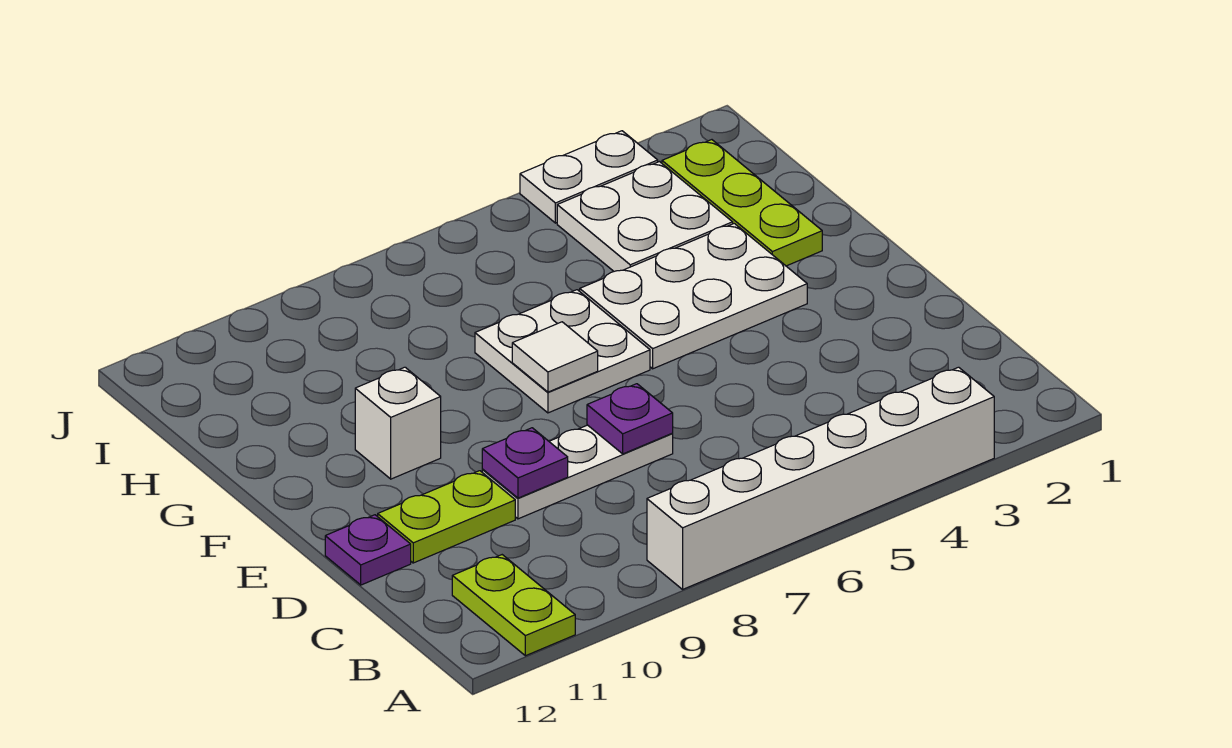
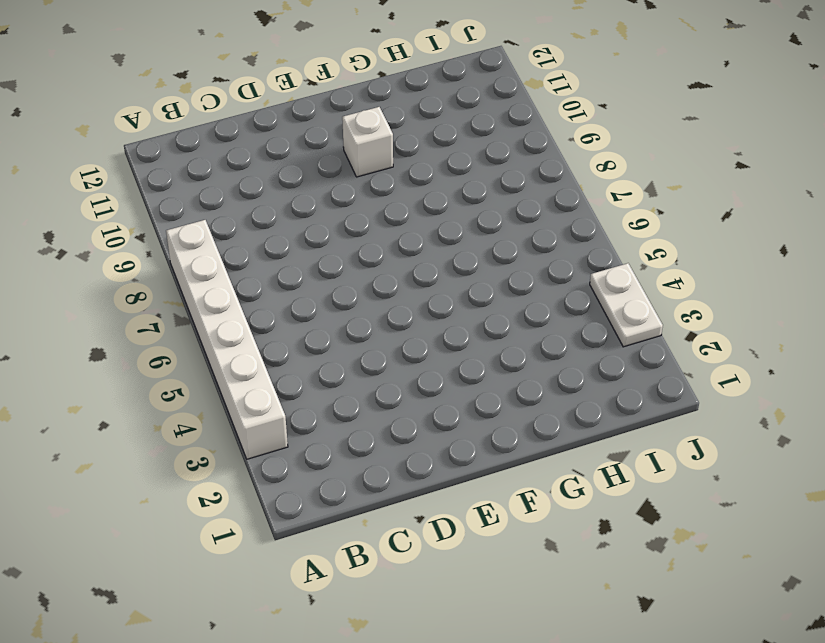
none -> lime plate A11:B11 level 1
none -> white plate D7:D9 level 1
none -> lime plate D10:D11 level 1

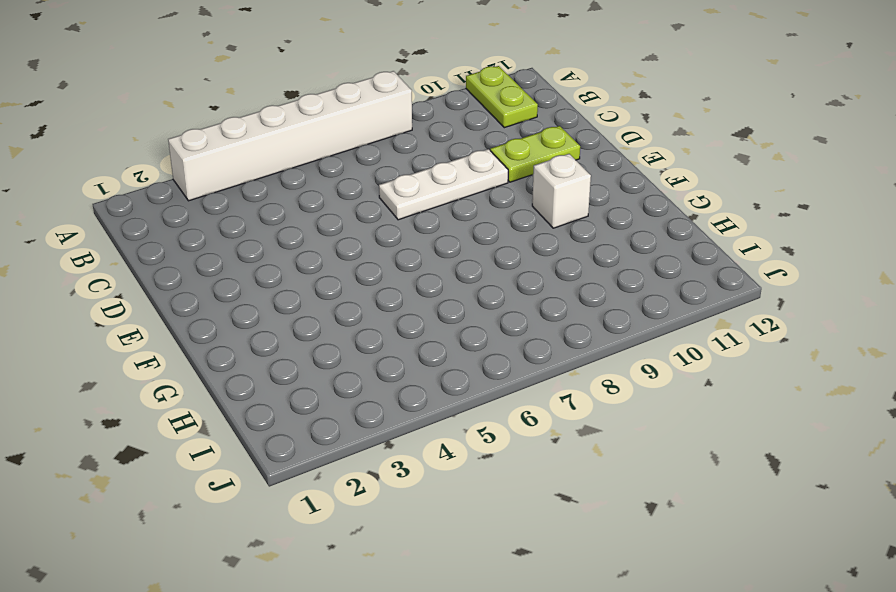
none -> purple plate D12 level 1
none -> white plate F3:G5 level 1
none -> white plate F6:G7 level 1

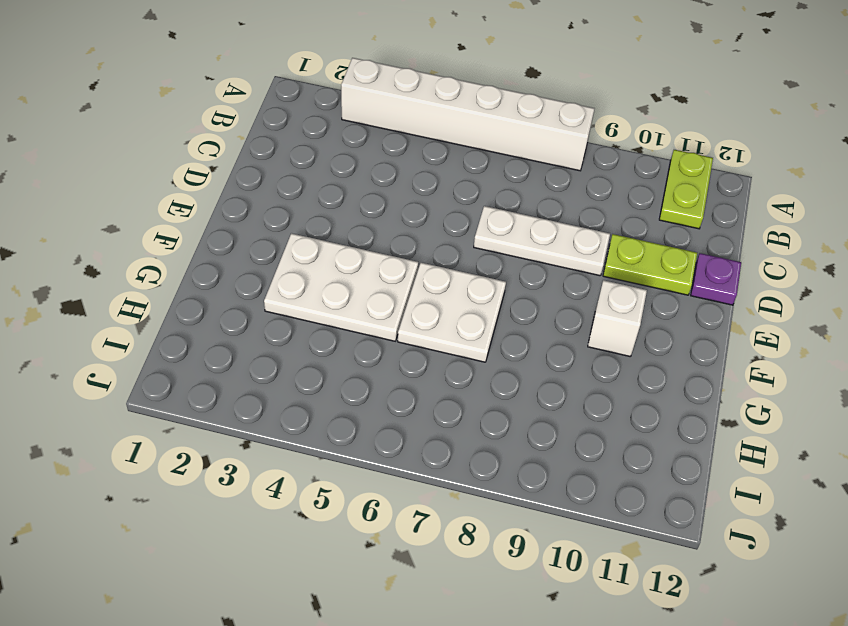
none -> lime plate G2:I2 level 1
none -> white plate H3:I4 level 1
none -> white plate J3:J4 level 1

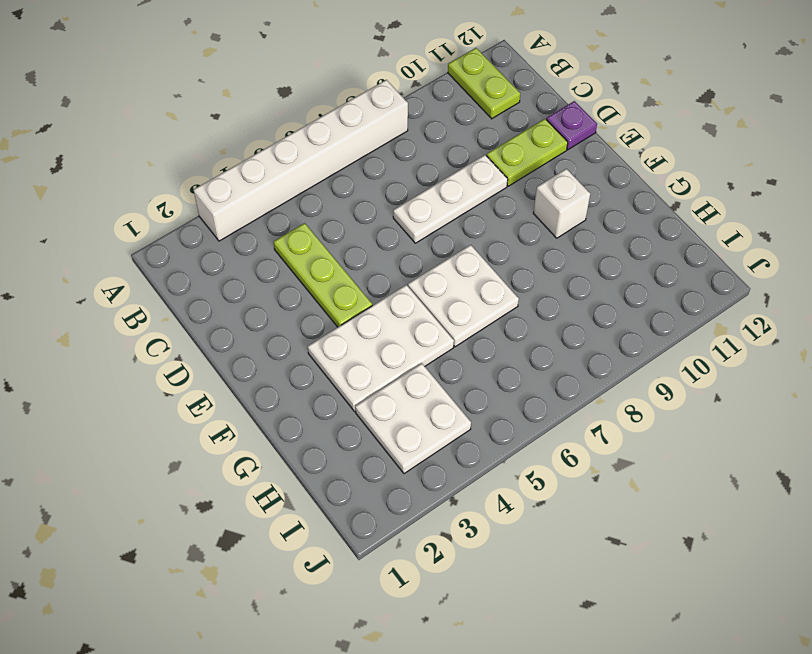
lime plate C4:E4 level 1 -> lime plate G2:I2 level 1
none -> white plate J3:J4 level 1
none -> purple plate D7 level 2
none -> purple plate D9 level 2

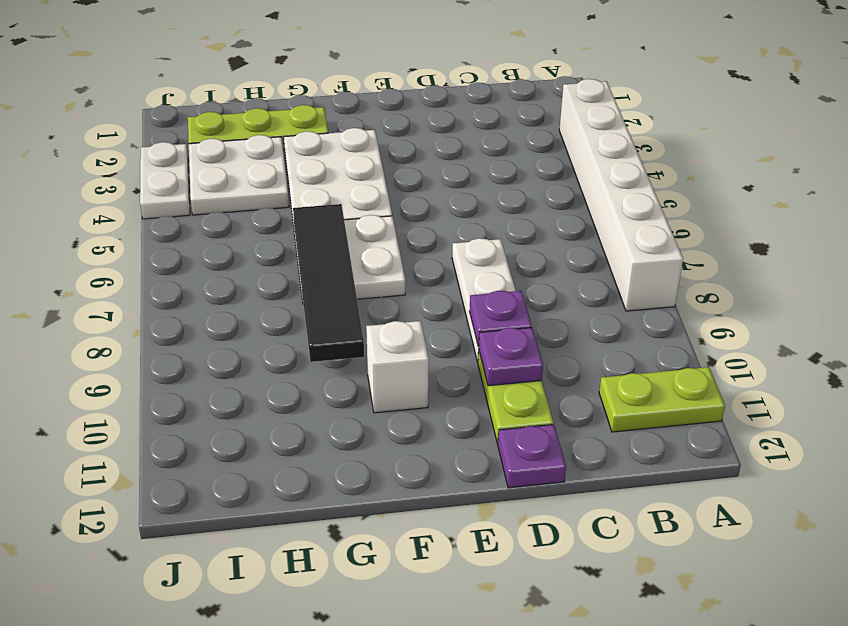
purple plate D10 level 2 -> purple plate D7 level 2
black tile G6:G9 level 2 -> none
none -> white tile F7 level 2

